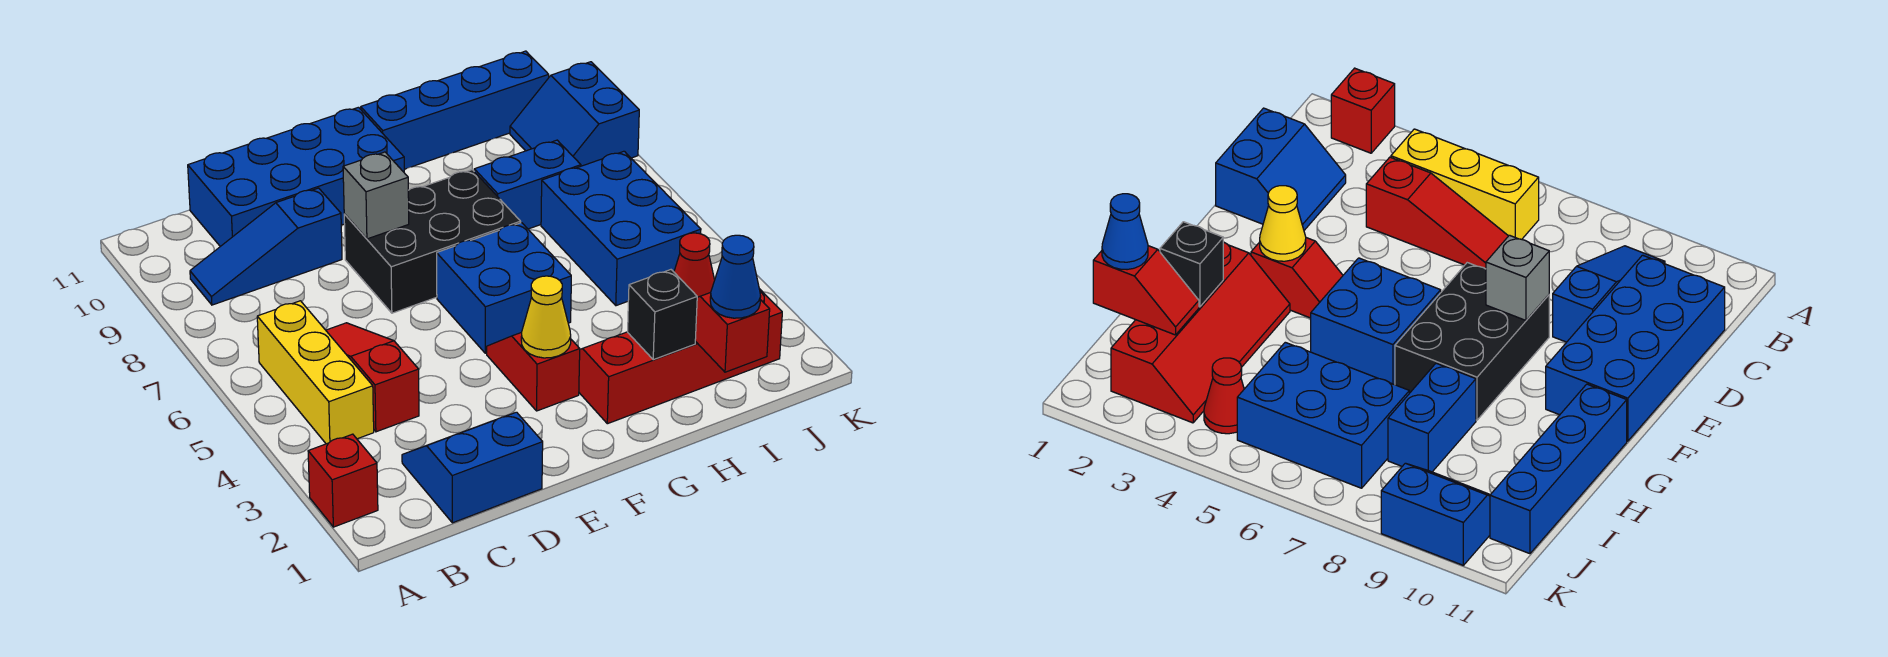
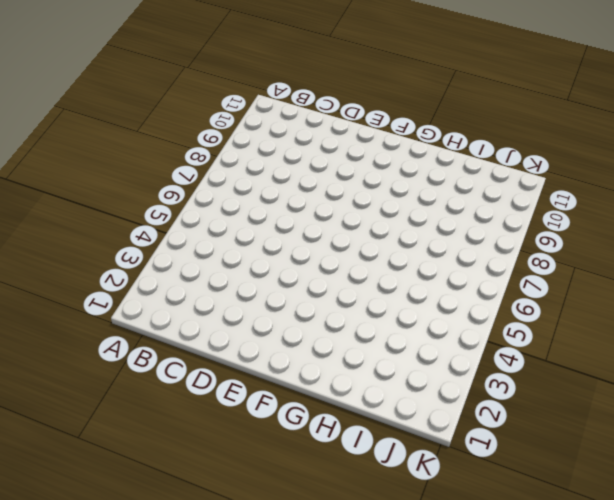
none -> red brick A2 level 1
none -> yellow brick B4:B6 level 1
none -> blue slope B9:D9 level 1 top D

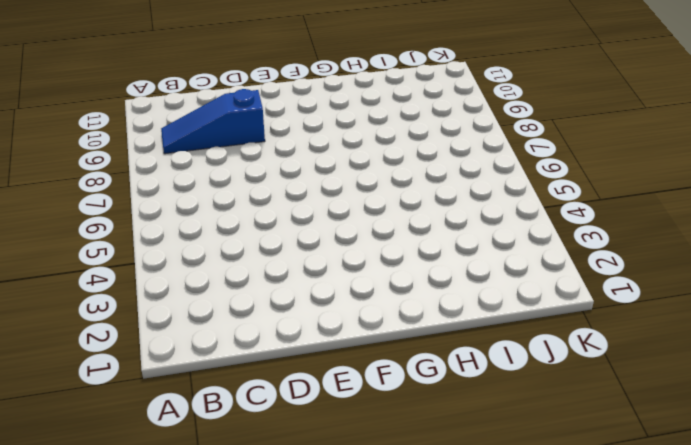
none -> red brick A2 level 1
none -> yellow brick B4:B6 level 1
none -> blue slope C1:D2 level 1 top 1

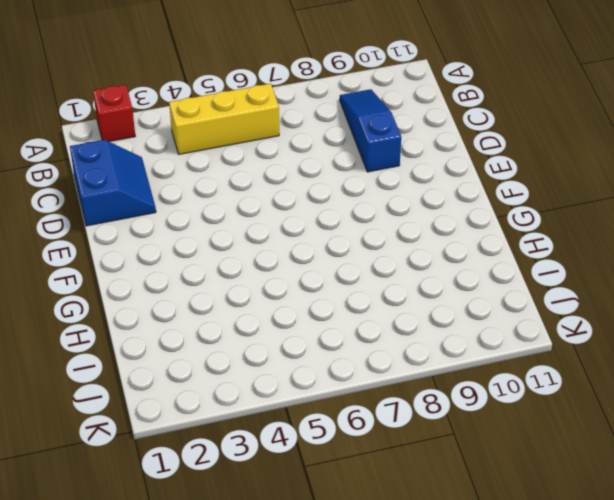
none -> red slope C4:C6 level 1 top 4
none -> blue brick C10:F11 level 1
none -> black brick E7:G8 level 1

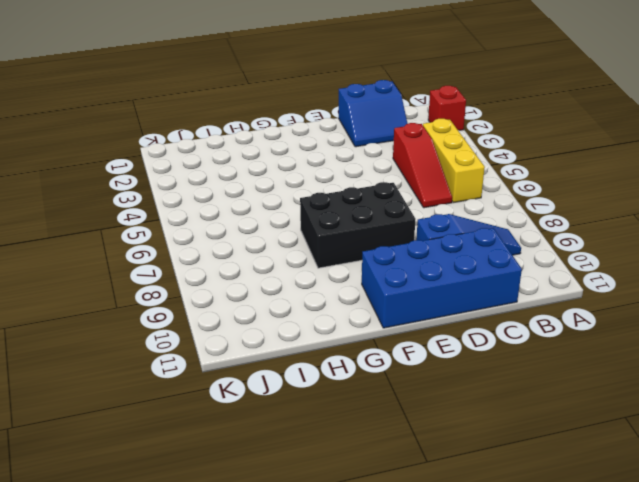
none -> red slope F3:F4 level 1 top 3
none -> blue brick F5:G6 level 1
none -> red slope G2:J3 level 1 top 2

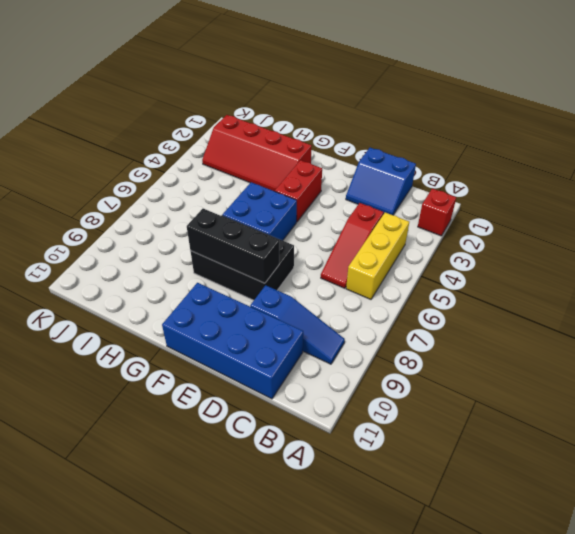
black brick E8:G8 level 2 -> grey brick E8 level 2
red brick F3:F4 level 1 -> red slope F3:F4 level 1 top 3
none -> blue brick G11:J11 level 1
none -> blue brick H8:I8 level 1
none -> blue brick I5:J7 level 1

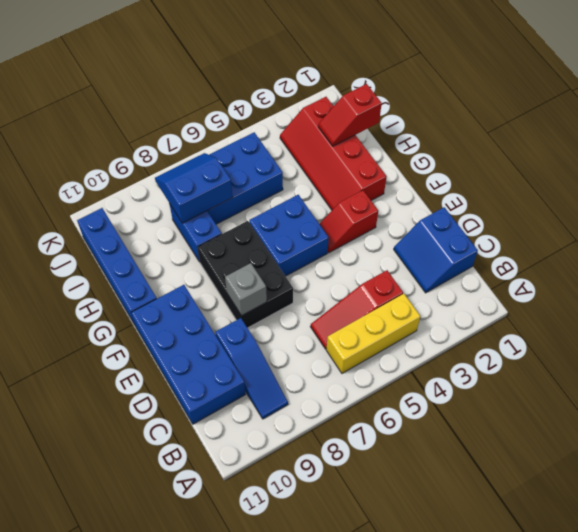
blue slope I7:J8 level 2 top I -> blue slope J9:K10 level 1 top K
none -> red brick A2 level 1
none -> red cone J4 level 1
none -> yellow cone F3 level 2

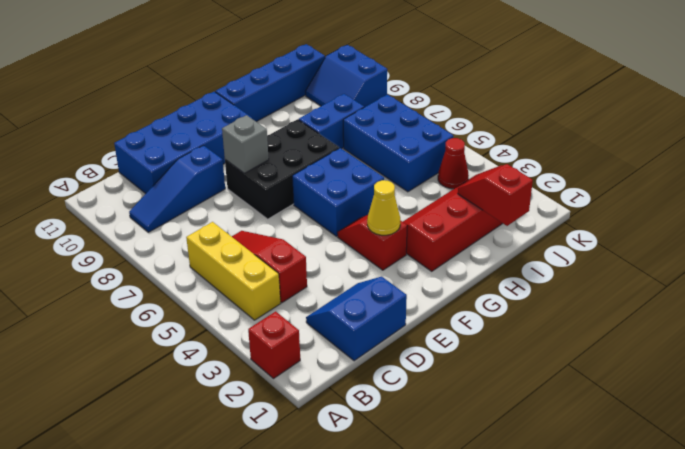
none -> black brick H2 level 2
none -> blue cone I1 level 3

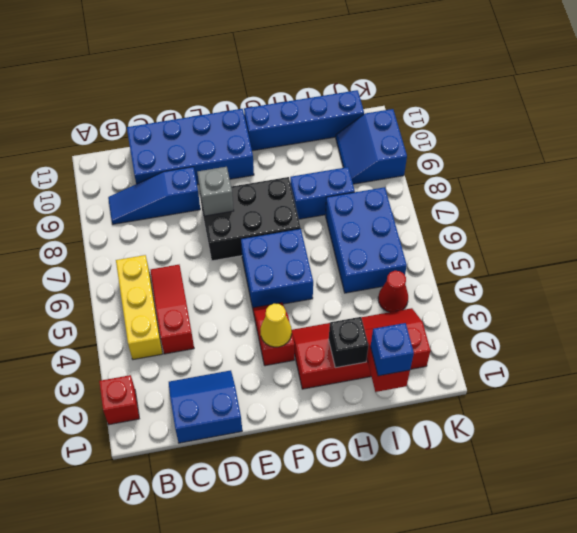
blue brick I1 level 3 -> blue cone I1 level 3

